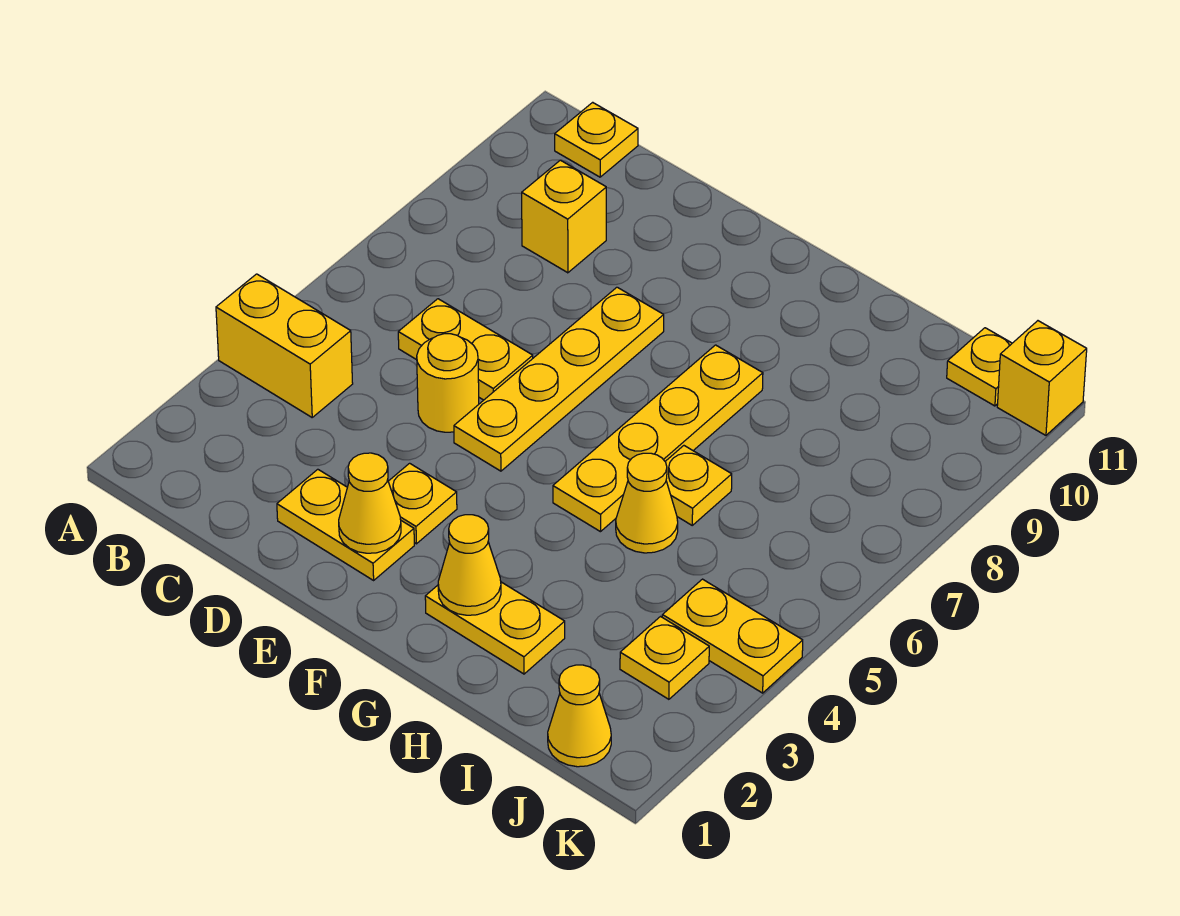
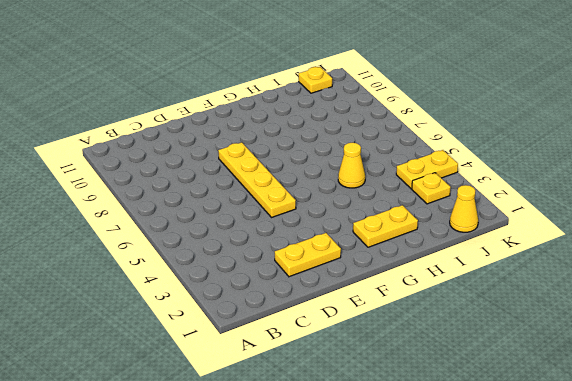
none -> yellow brick A4:B4 level 1
none -> yellow plate B11 level 1
none -> yellow plate C6:D6 level 1

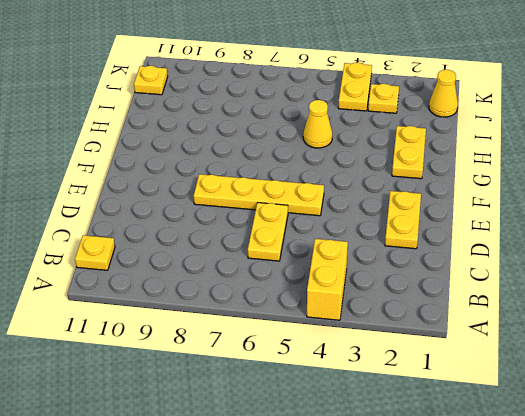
none -> yellow brick C9 level 1
none -> yellow round brick D5 level 1
none -> yellow plate E3 level 1

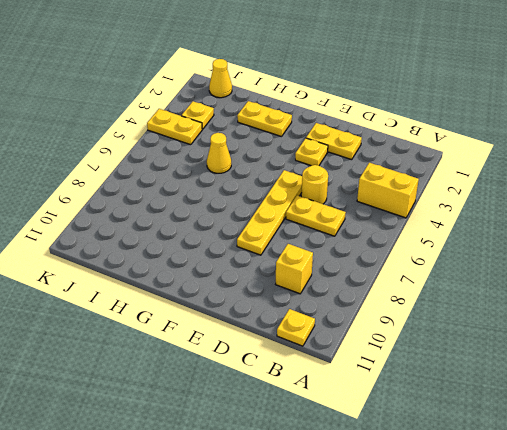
none -> yellow plate G5:G8 level 1
none -> yellow plate H6 level 1
none -> yellow plate J11 level 1

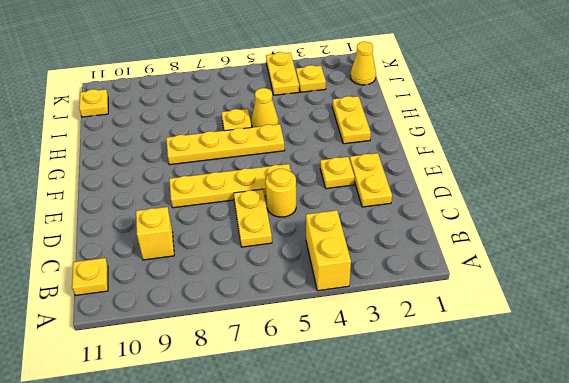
none -> yellow brick K11 level 1
none -> yellow cone E2 level 2
none -> yellow cone G2 level 2

